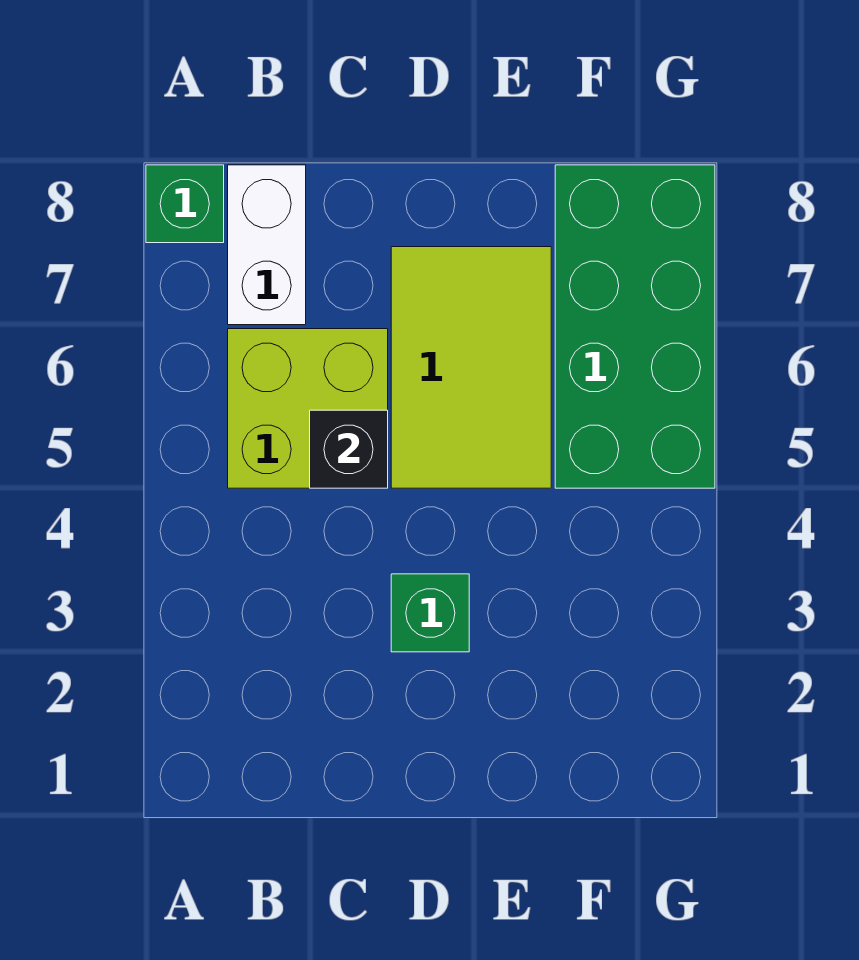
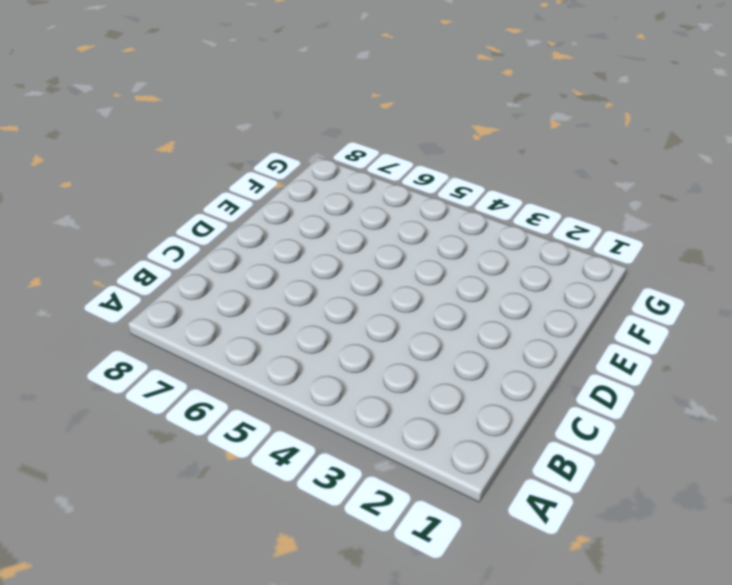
none -> green brick A8 level 1
none -> lime brick B5:C6 level 1

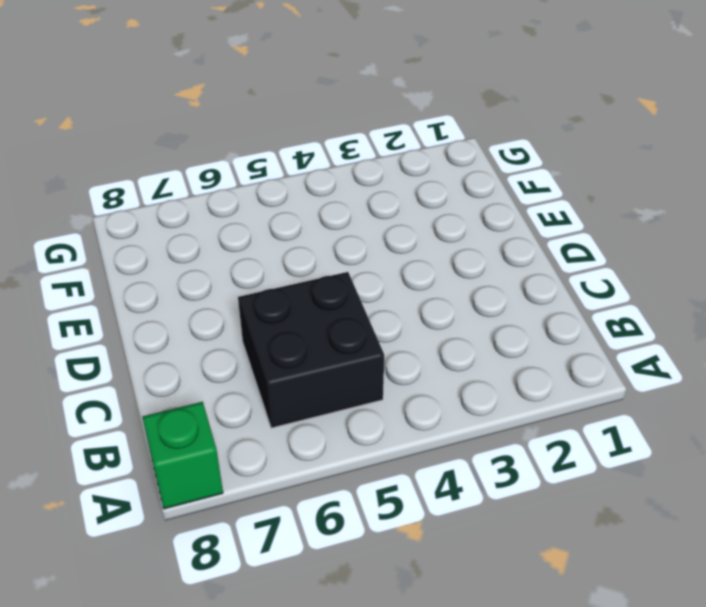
black brick B5:C6 level 1 -> lime brick B5:C6 level 1
none -> white brick B7:B8 level 1
none -> green brick D3 level 1

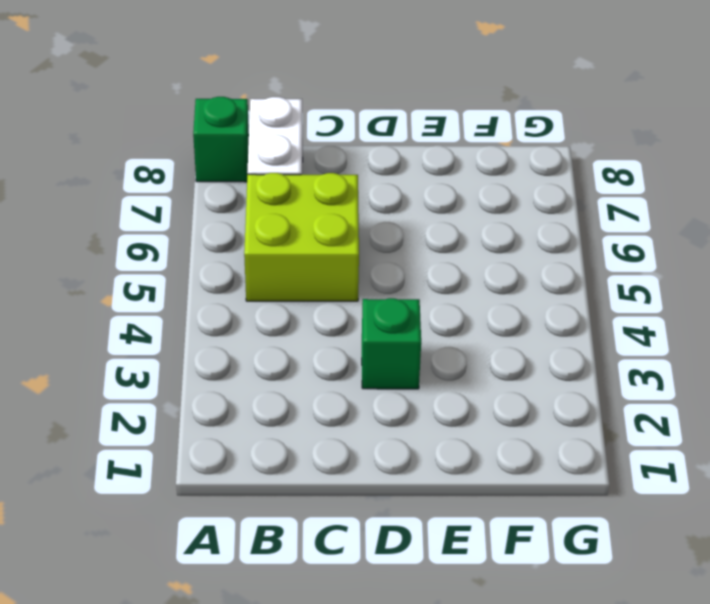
none -> lime tile D5:E7 level 1
none -> green brick F5:G8 level 1

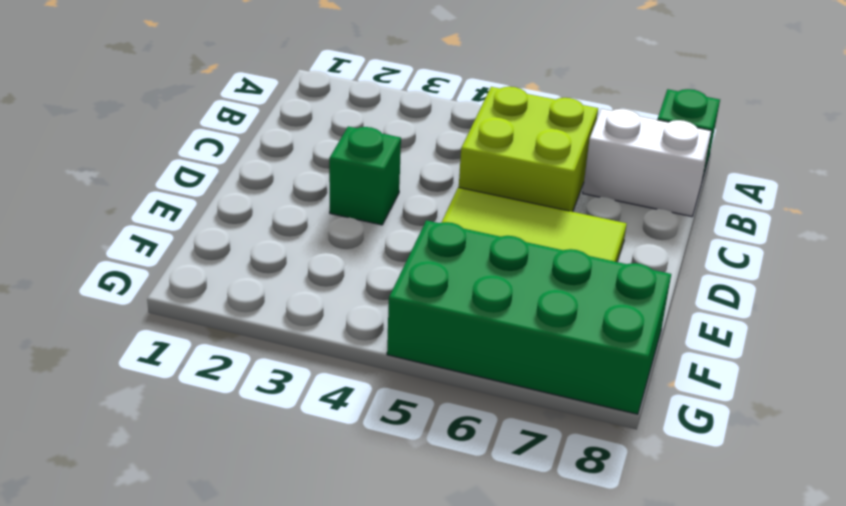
none -> black brick C5 level 2

